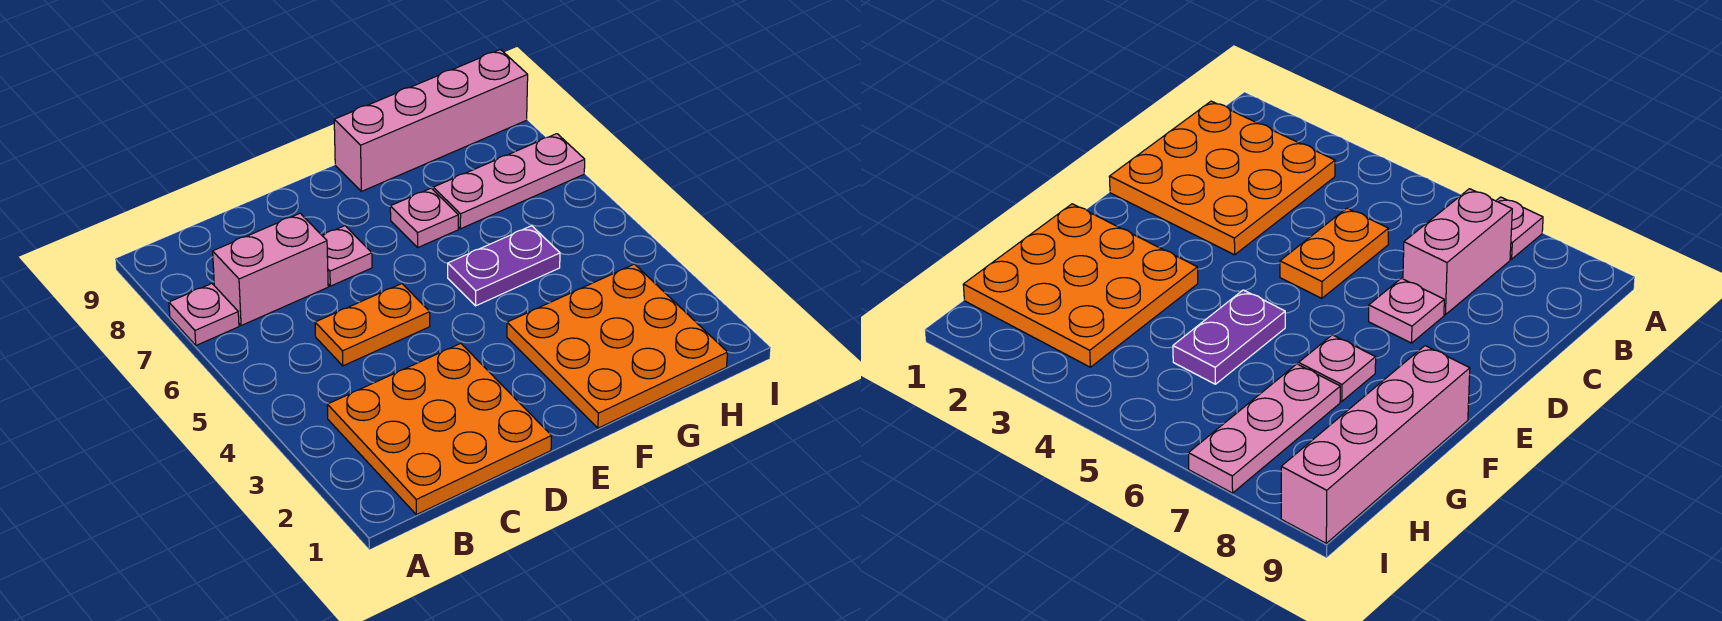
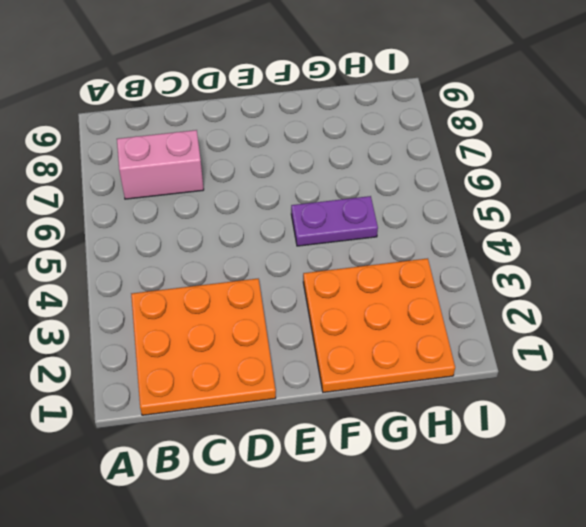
none -> pink plate A7 level 1
none -> orange plate C5:D5 level 1

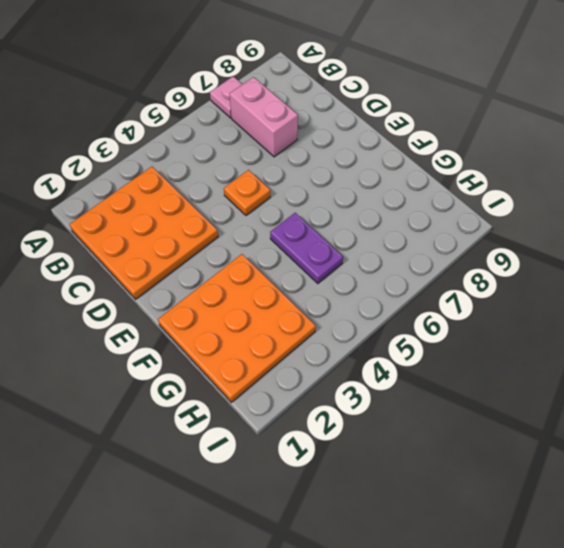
orange plate D5 level 1 -> orange plate C5:D5 level 1
none -> pink plate D7 level 1
none -> pink plate F7 level 1

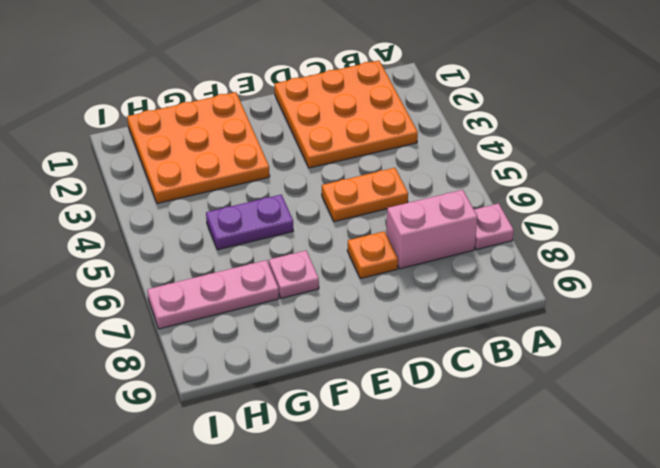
orange plate D7 level 1 -> pink plate D7 level 1
none -> pink brick F9:I9 level 1

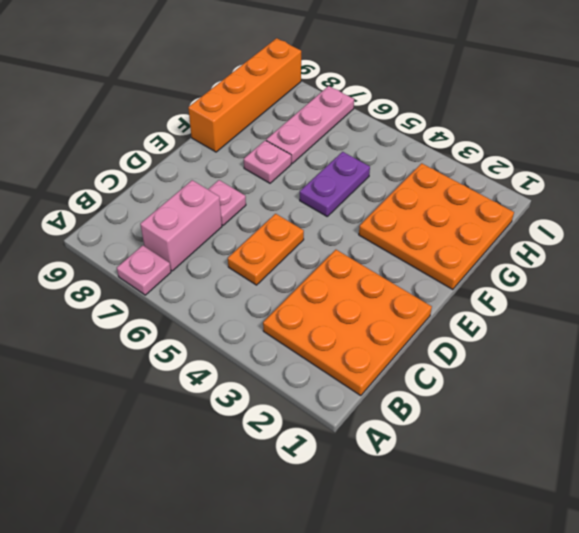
orange brick F9:I9 level 1 -> pink brick F9:I9 level 1

